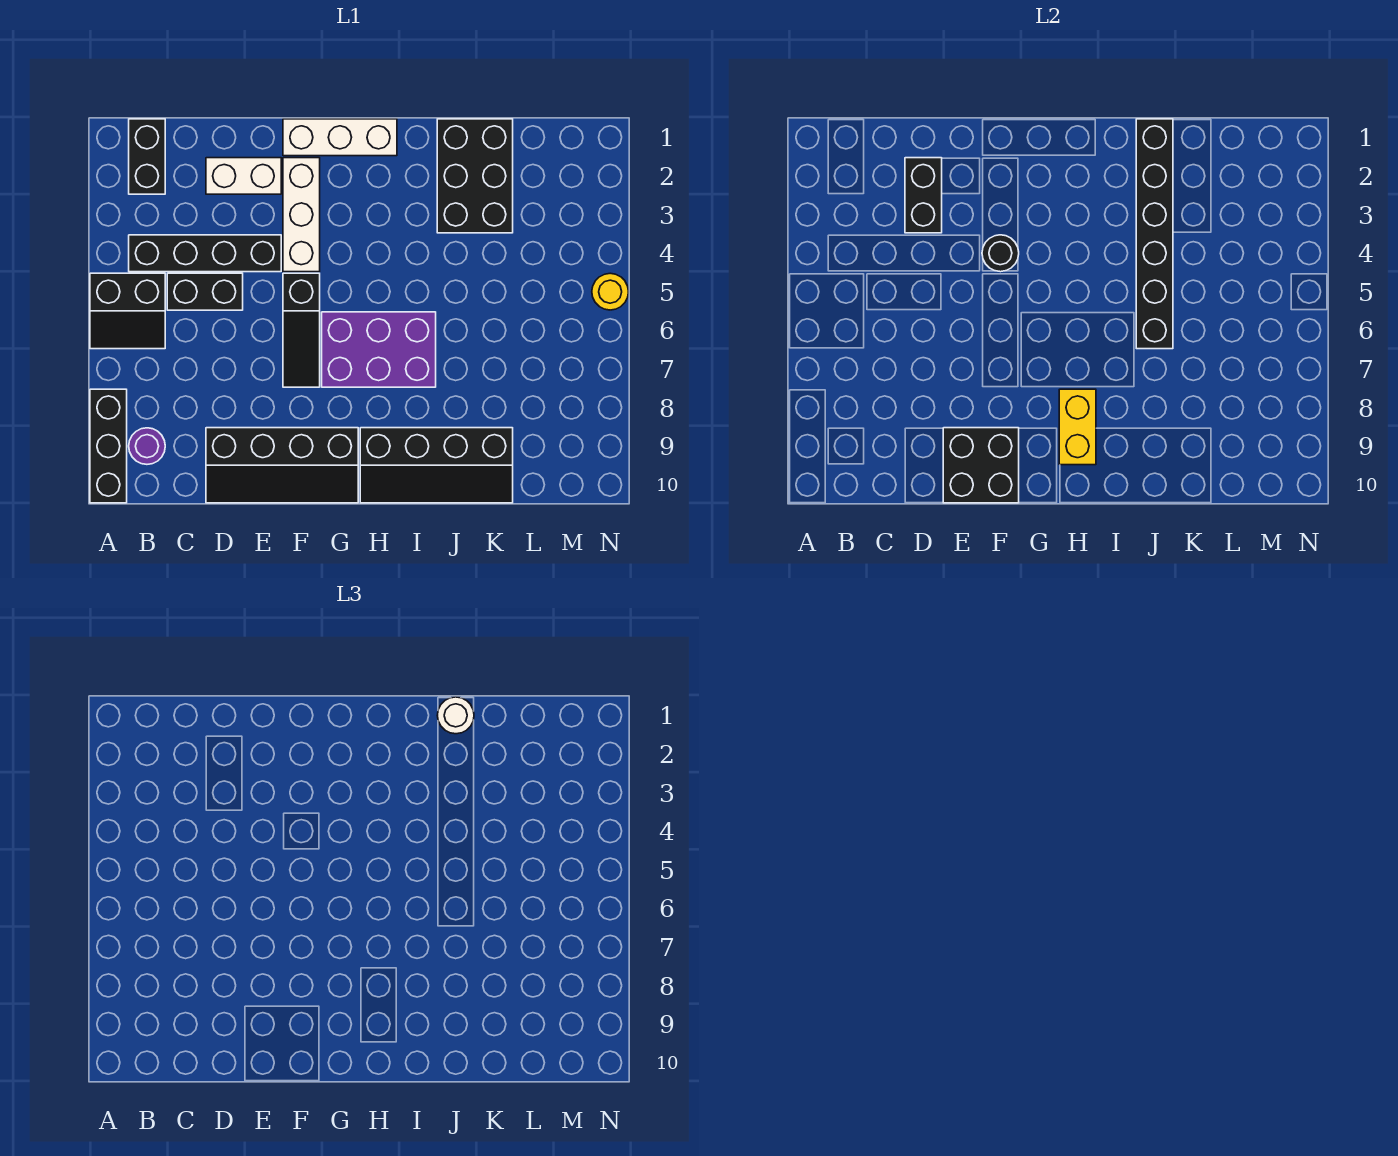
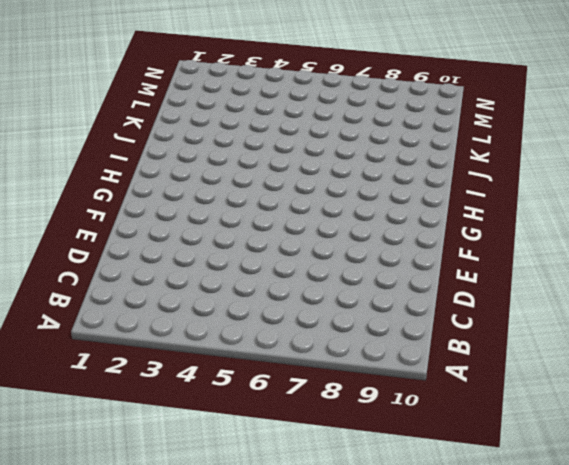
none -> black slope A5:B6 level 1 top 5
none -> black brick A8:A10 level 1
none -> black brick B1:B2 level 1

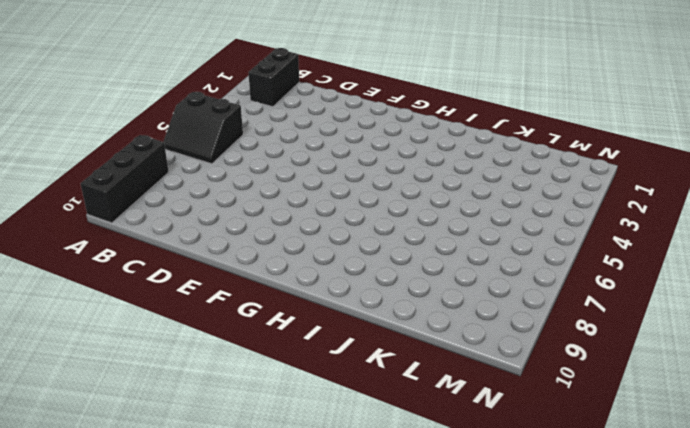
none -> black brick B4:E4 level 1
none -> purple round brick B9 level 1
none -> black brick C5:D5 level 1

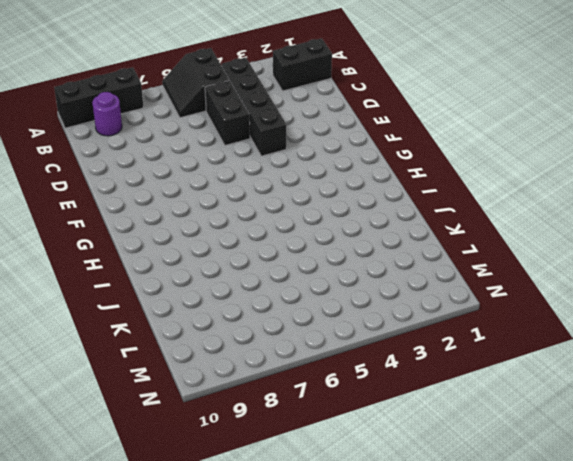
none -> white brick D2:E2 level 1
none -> black slope D9:G10 level 1 top 9
none -> white brick F1:H1 level 1

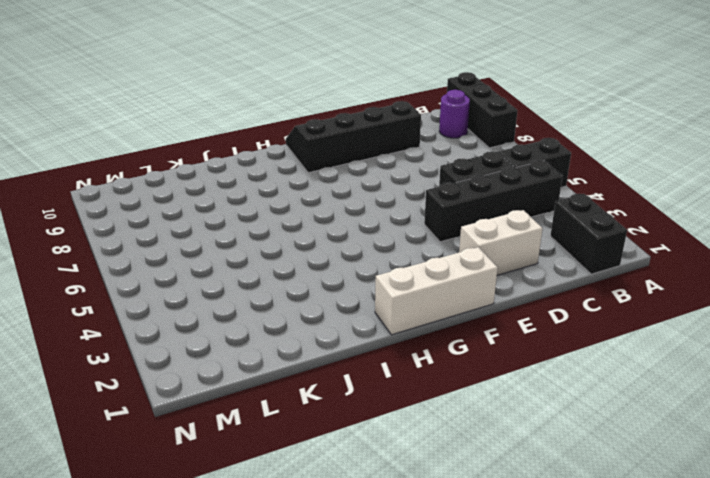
none -> white brick F2:F4 level 1
none -> black slope F5:F7 level 1 top 5
none -> purple brick G6:I7 level 1

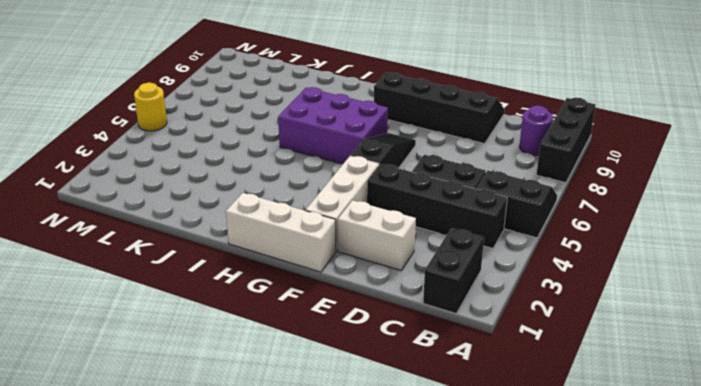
none -> black slope H9:K10 level 1 top 9
none -> black brick J1:K3 level 1
none -> black brick D2:D3 level 2

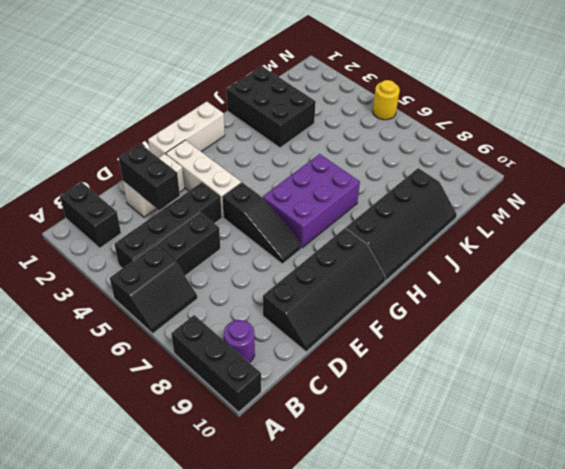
none -> black brick E9:F10 level 2
none -> black round brick F4 level 2
none -> yellow brick H8:H9 level 2

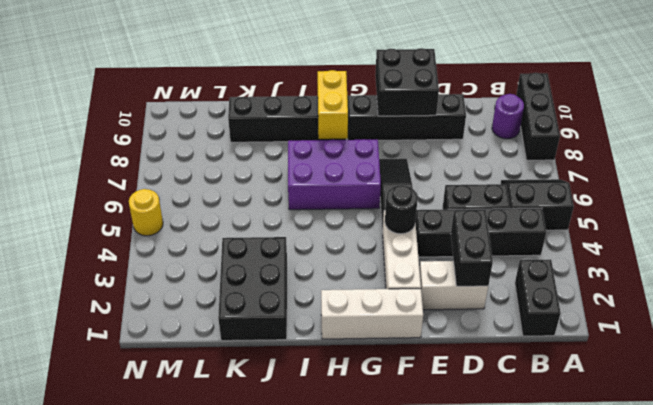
none -> black brick J1:J6 level 2
none -> white round brick J1 level 3

